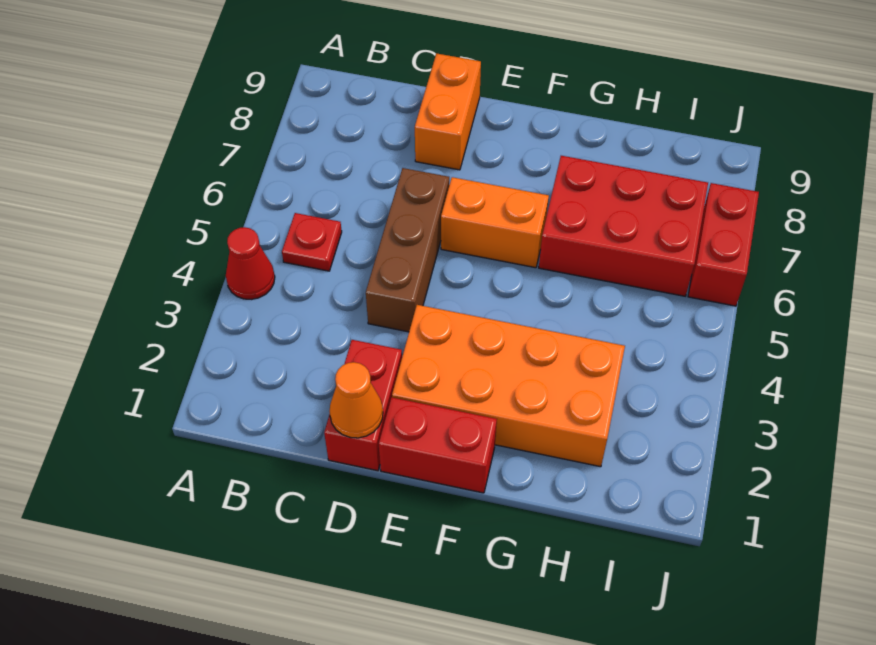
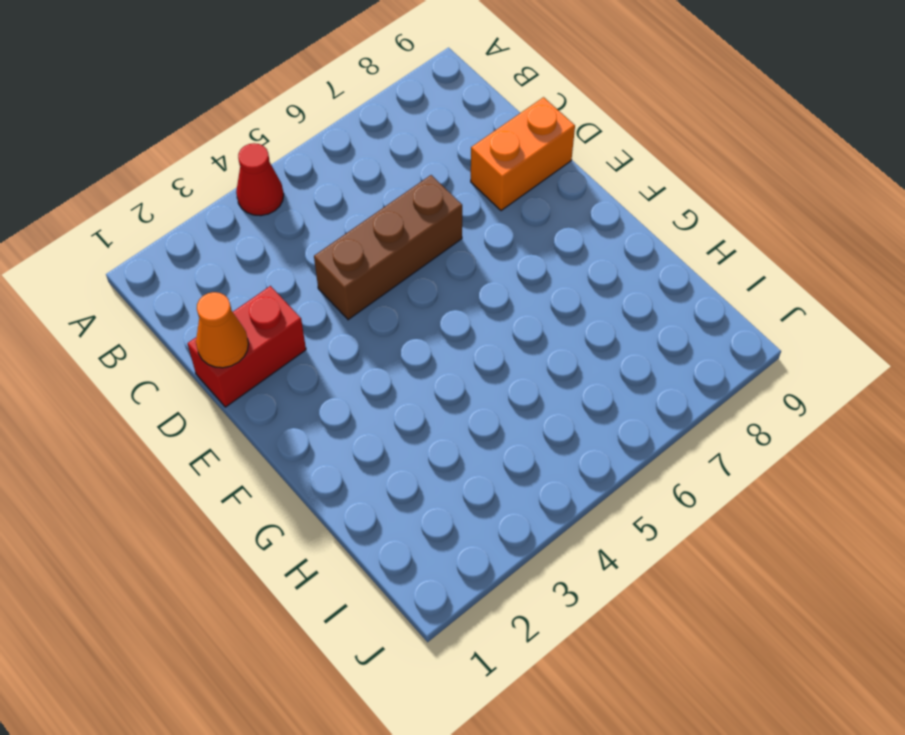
none -> red plate B5 level 1
none -> red brick E1:F1 level 1

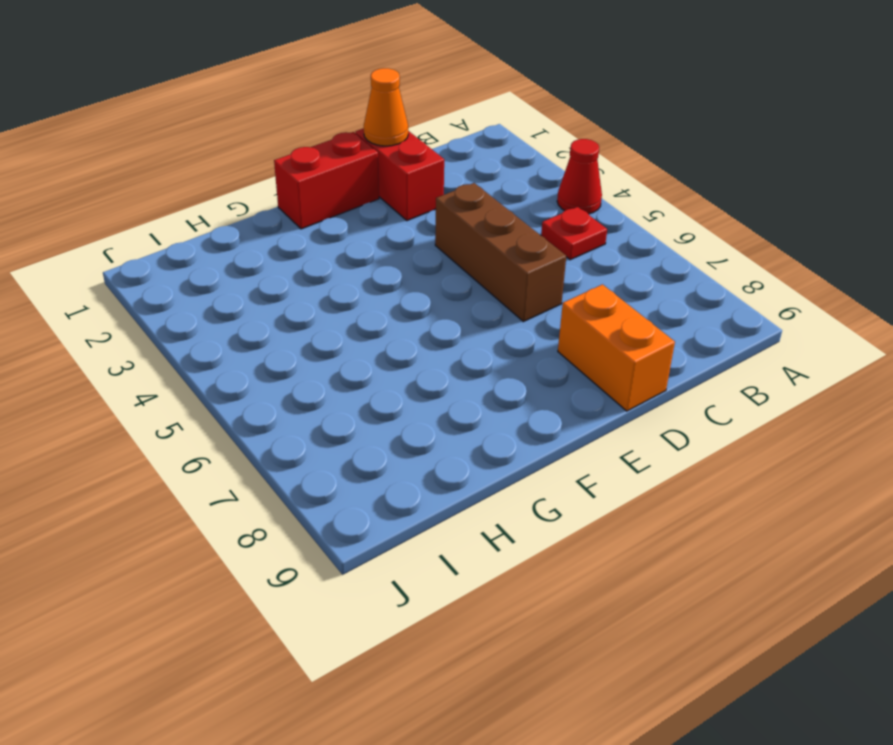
none -> orange brick E2:H3 level 1
none -> orange brick E6:F6 level 1

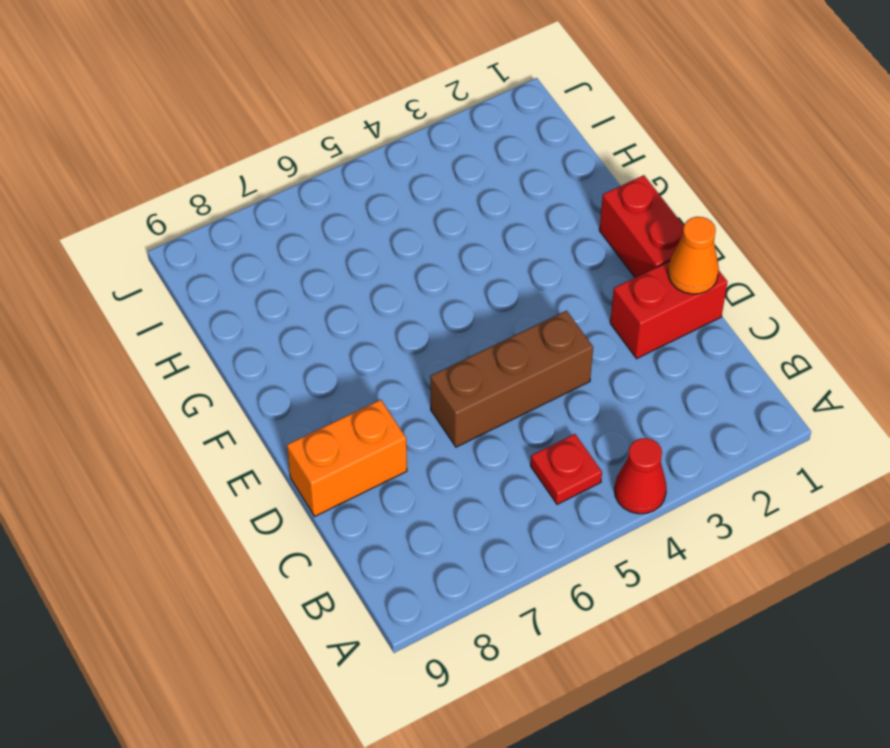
none -> orange brick E2:H3 level 1
none -> orange brick E6:F6 level 1

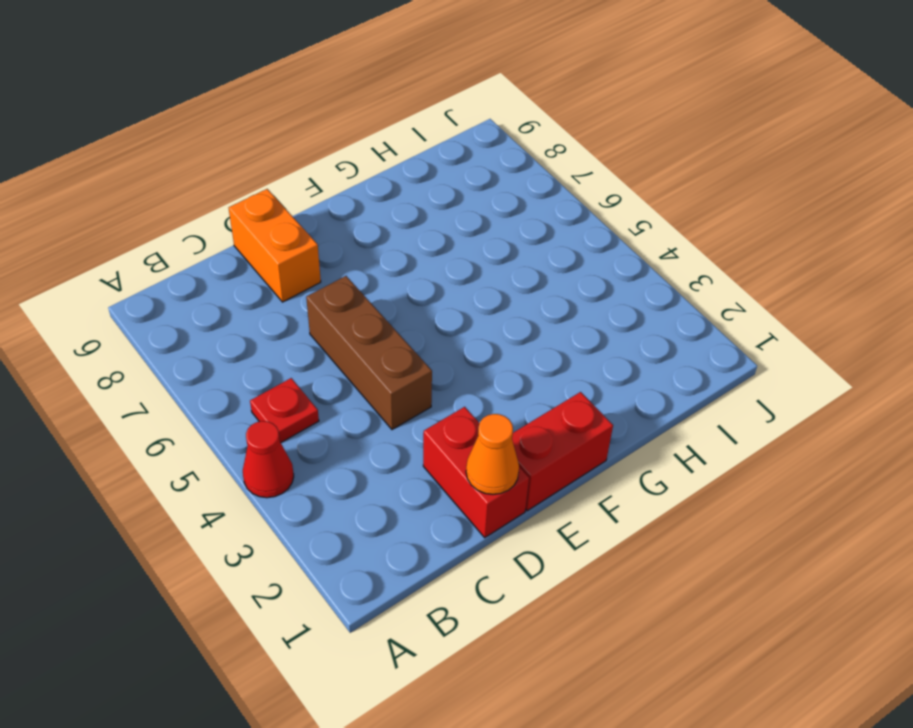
none -> orange brick E2:H3 level 1
none -> orange brick E6:F6 level 1

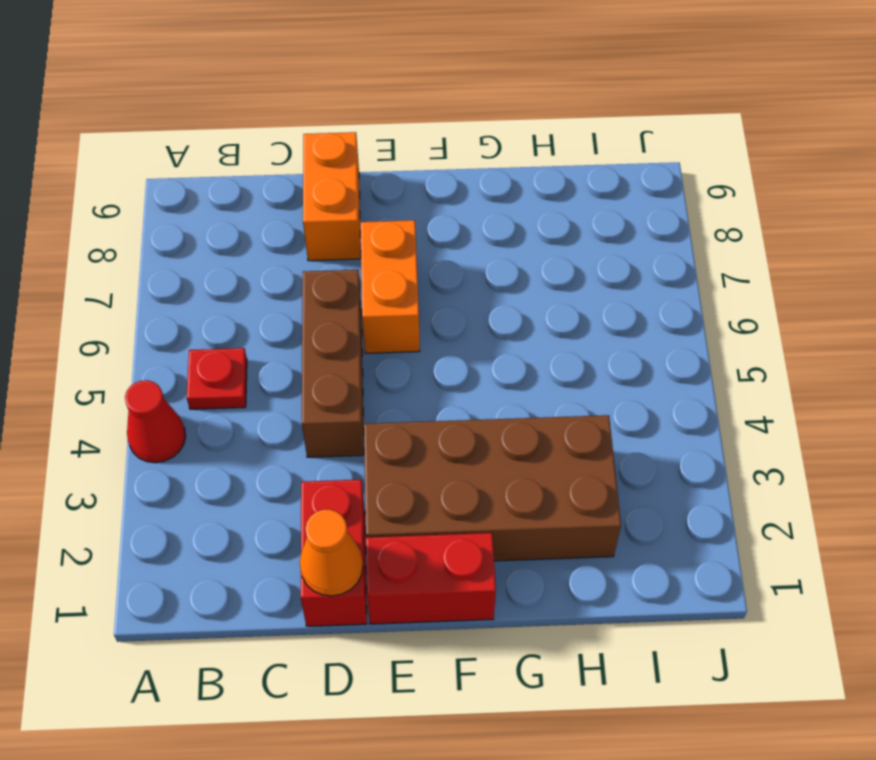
brown brick E2:H3 level 1 -> orange brick E2:H3 level 1
orange brick E6:E7 level 1 -> orange brick E6:F6 level 1
none -> red brick G6:I7 level 1
none -> red brick J6:J7 level 1

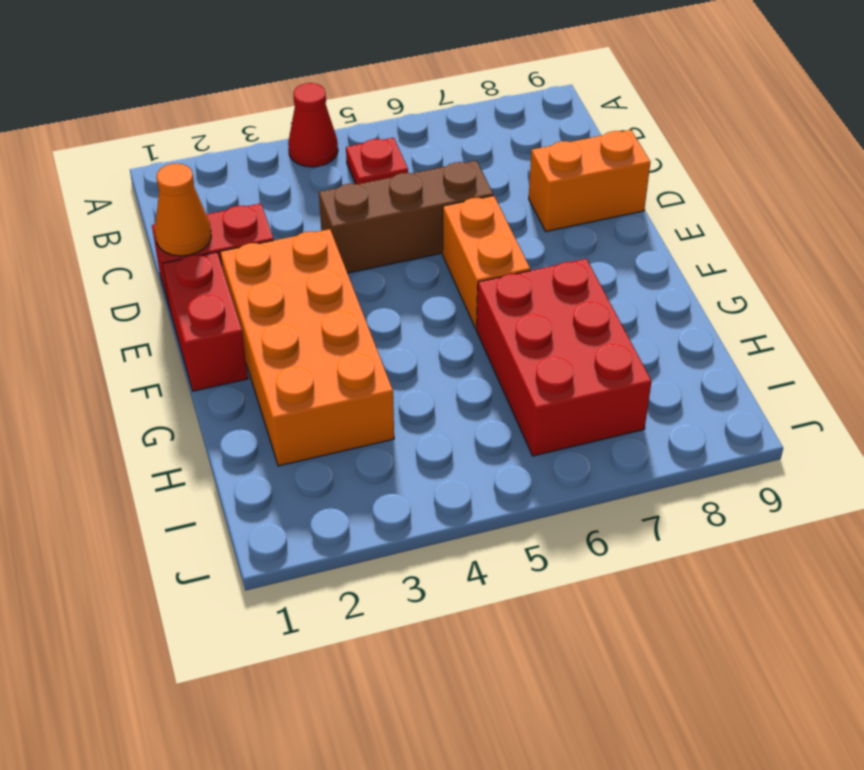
none -> red brick J6:J7 level 1

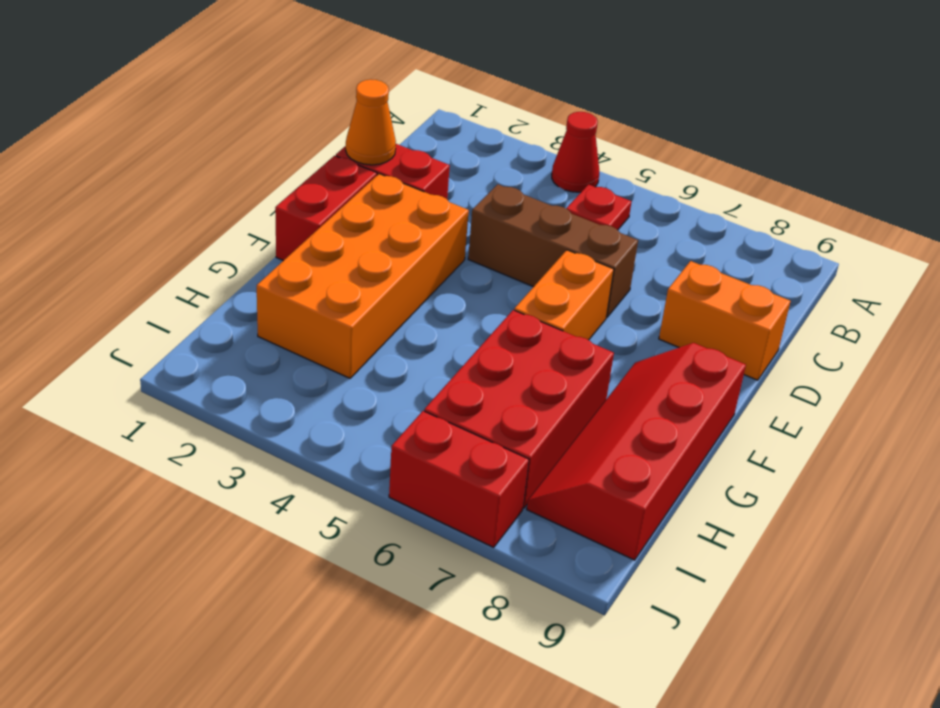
red slope F8:I9 level 1 top 9 -> none

